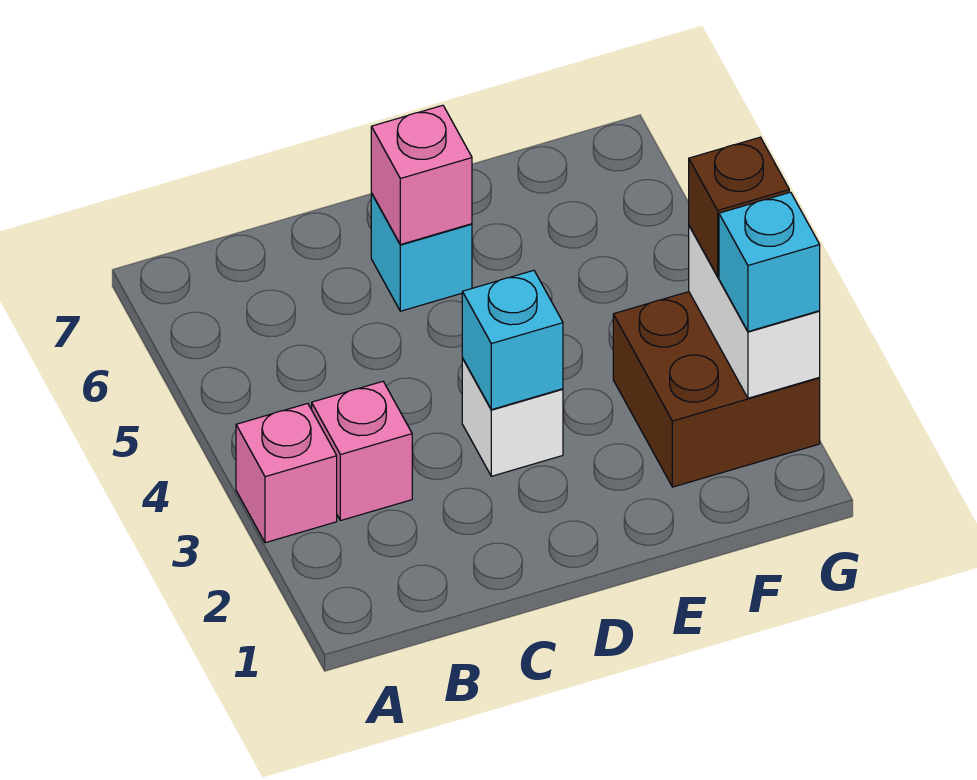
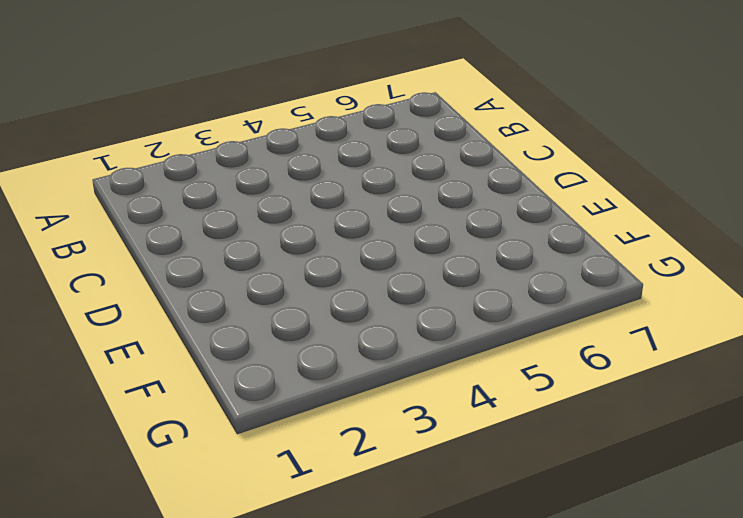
none -> pink brick A3 level 1
none -> pink brick B3 level 1

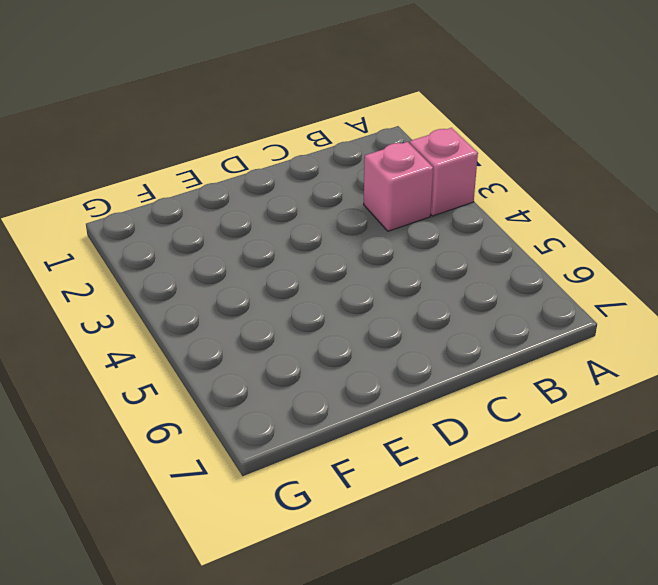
none -> white brick D3 level 1
none -> cyan brick D6 level 1

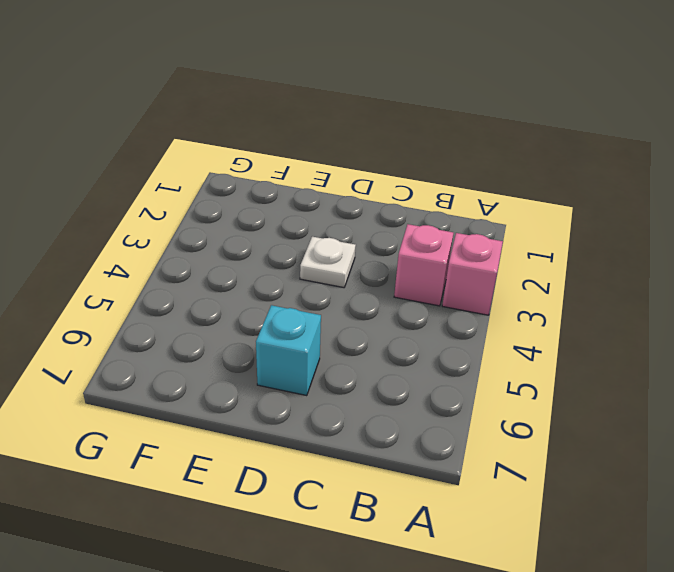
white plate D3 level 1 -> white brick D3 level 1
none -> brown brick F2:G3 level 1
none -> cyan brick D3 level 2

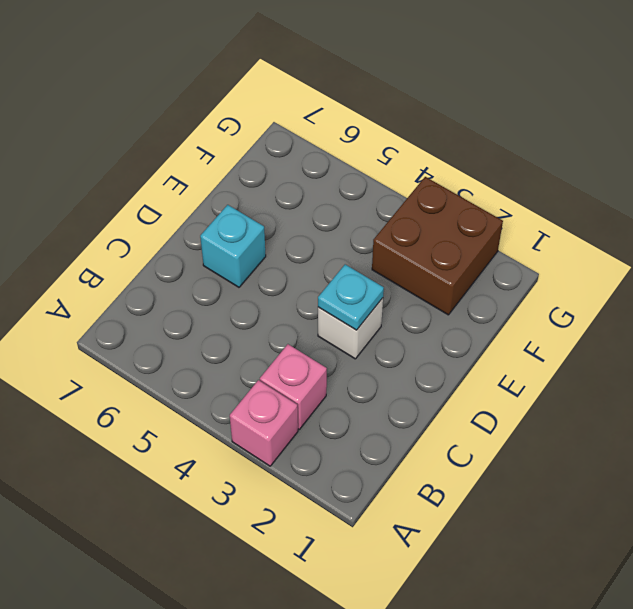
cyan plate D3 level 2 -> cyan brick D3 level 2
none -> pink brick D6 level 2
none -> white brick G2:G3 level 2

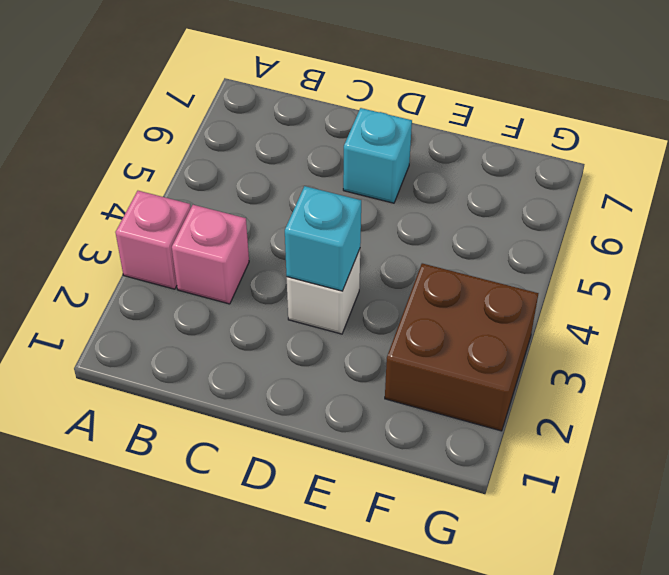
none -> pink brick D6 level 2
none -> white brick G2:G3 level 2

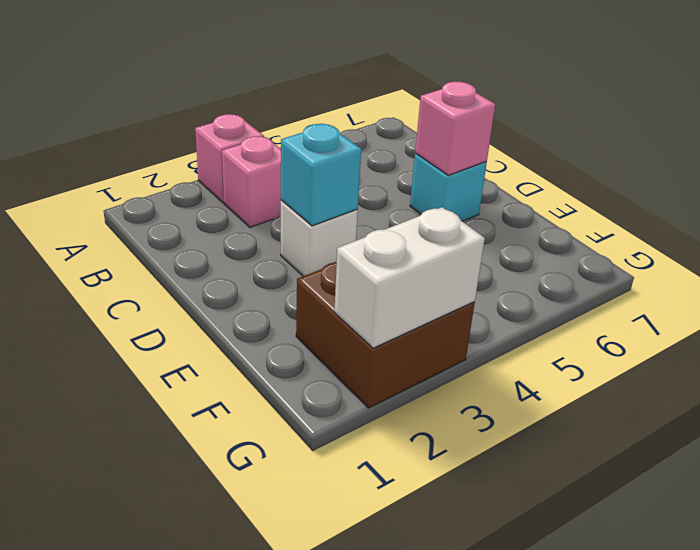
none -> cyan brick G2 level 3
none -> brown brick G3 level 3

